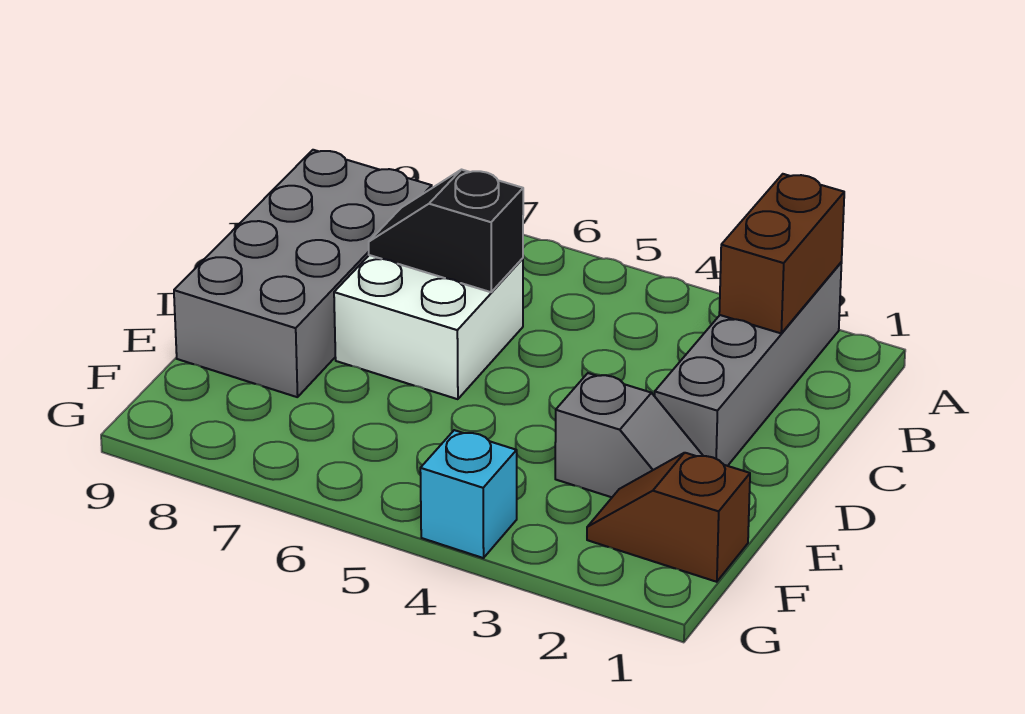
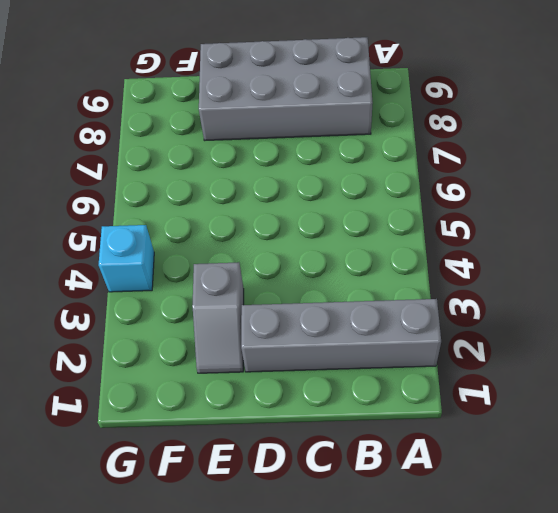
none -> white brick C6:D7 level 1
none -> brown slope F1:F2 level 1 top 1

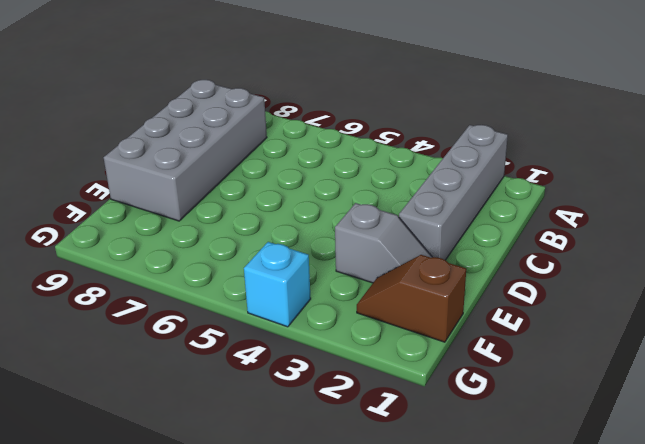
none -> white brick C6:D7 level 1
none -> brown brick A2:B2 level 2

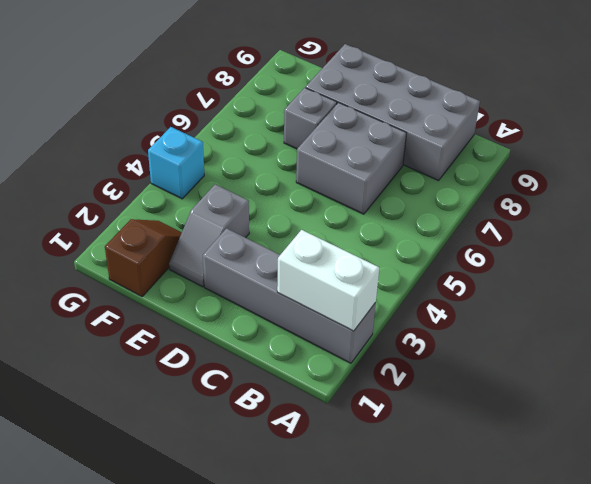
white brick A2:B2 level 2 -> brown brick A2:B2 level 2
grey brick C6:D7 level 1 -> white brick C6:D7 level 1
grey brick E7 level 1 -> none
none -> black slope C6:C7 level 2 top 6

